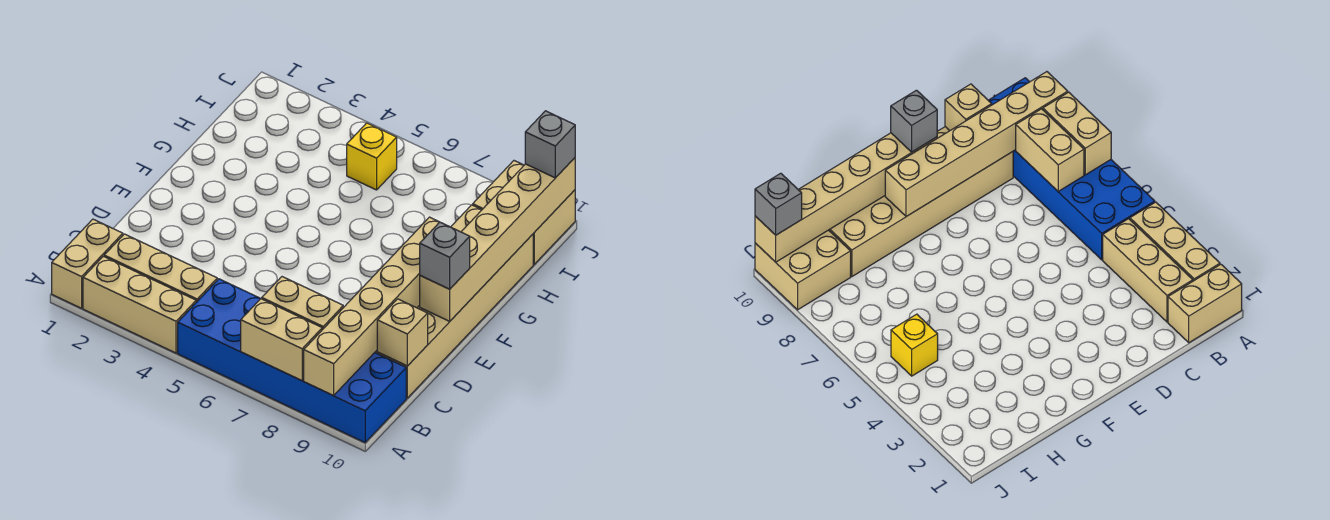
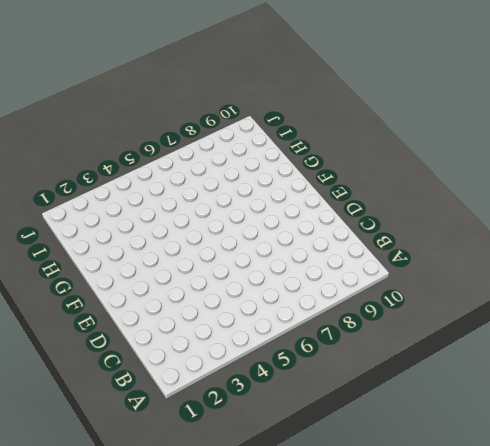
none -> tan brick A1:B1 level 1
none -> tan brick A2:A4 level 1
none -> blue brick A5:B10 level 1

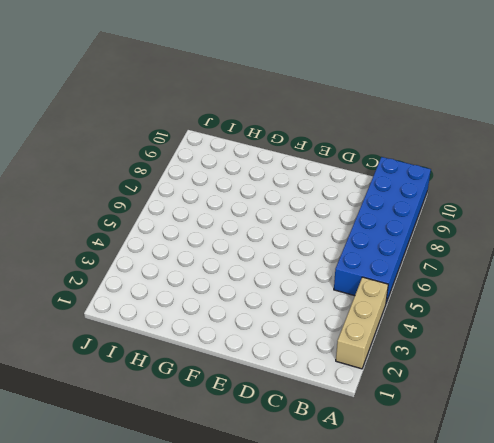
none -> tan brick A1:B1 level 1
none -> tan brick B2:B4 level 1
none -> tan brick C9:H10 level 1

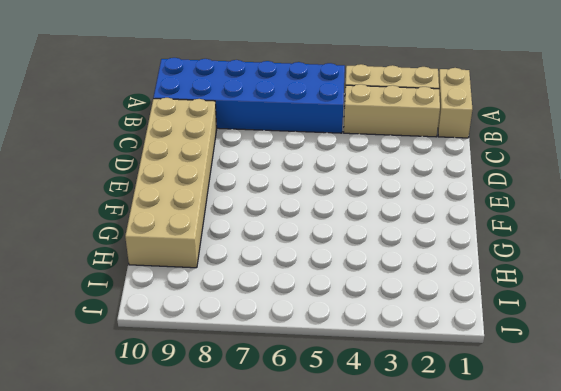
none -> yellow brick I5 level 1
none -> tan brick I9:J10 level 1
none -> tan brick A7:A8 level 2

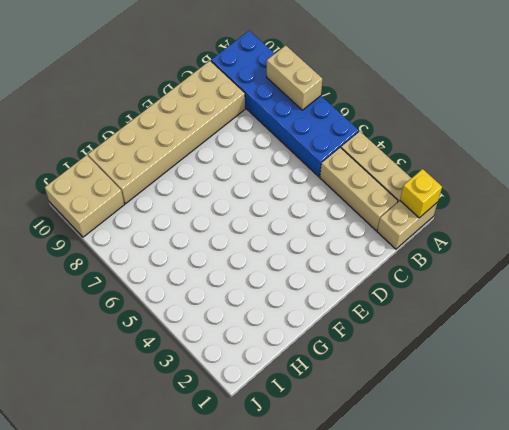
yellow brick A1 level 2 -> yellow brick I5 level 1
none -> tan brick A9:F9 level 2
none -> tan brick B7:B8 level 2
none -> tan brick C10 level 2

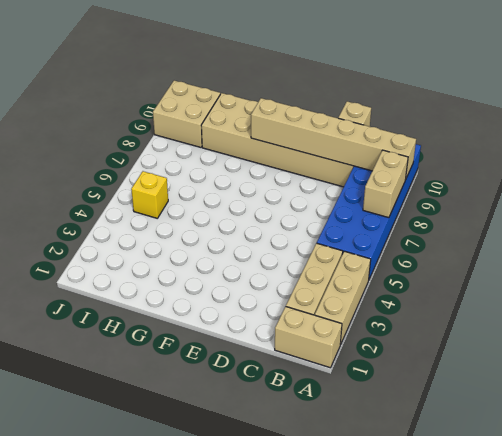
none -> tan brick B7:B8 level 2
none -> tan brick E10:J10 level 2
none -> grey brick E10 level 3

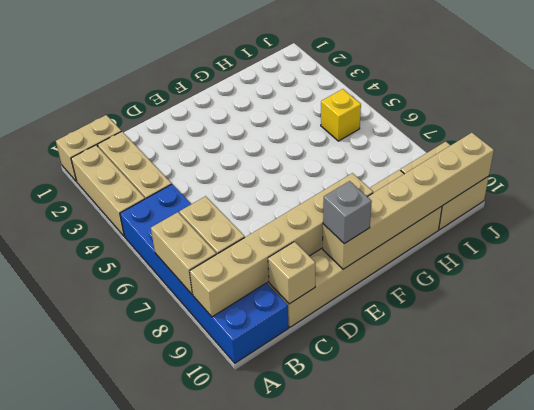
none -> grey brick J10 level 3

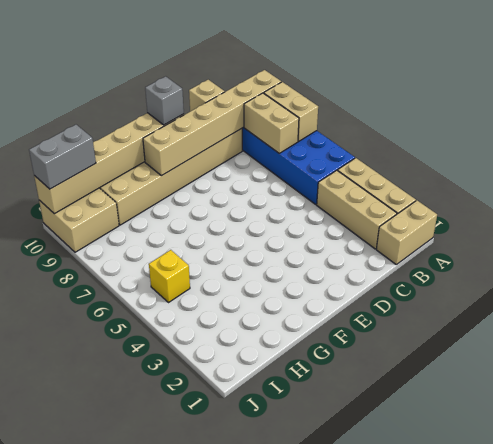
grey brick I10:J10 level 3 -> grey brick J10 level 3

